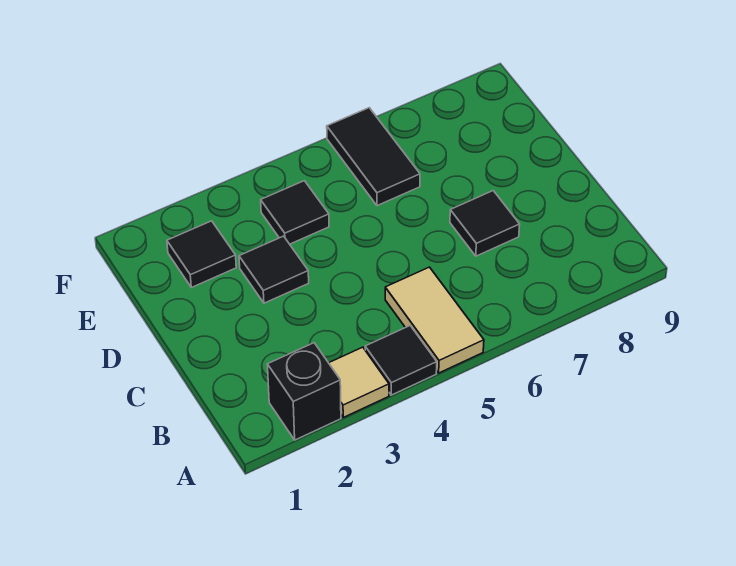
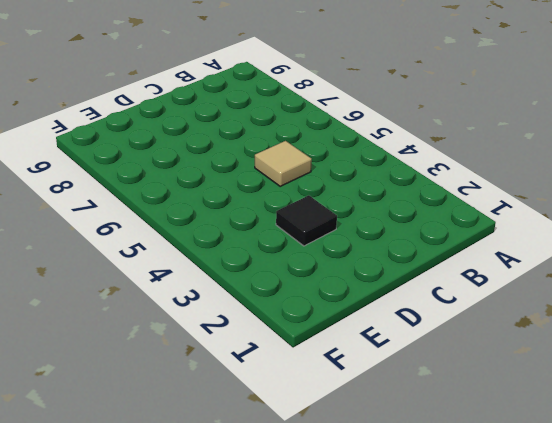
tan tile C5 level 1 -> tan tile A3 level 1
none -> black brick A2 level 1
none -> black tile A4 level 1

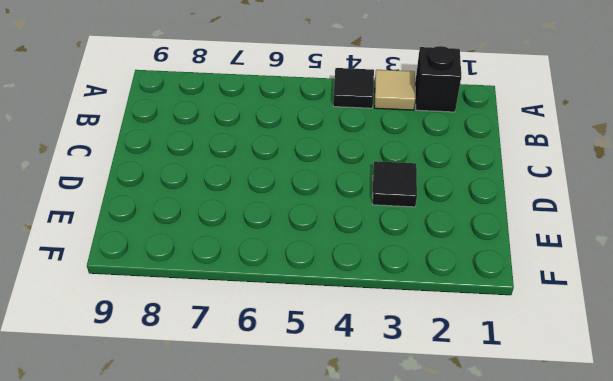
none -> tan tile A5:B5 level 1
none -> black tile C7 level 1

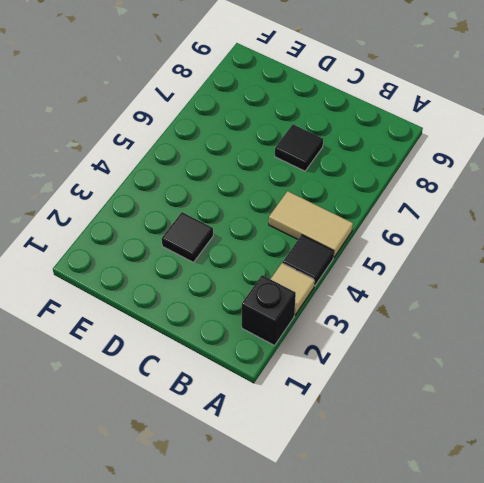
none -> black tile E2 level 1
none -> black tile E4 level 1

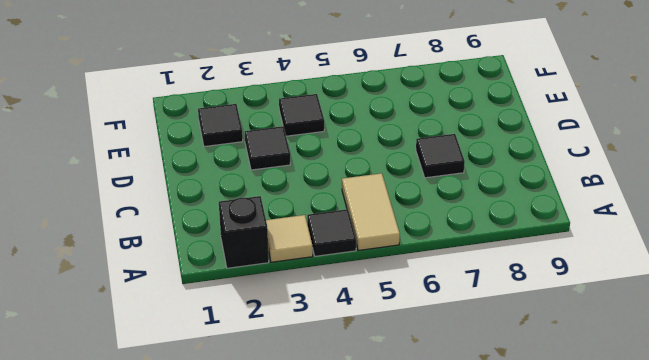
none -> black tile E6:F6 level 1

